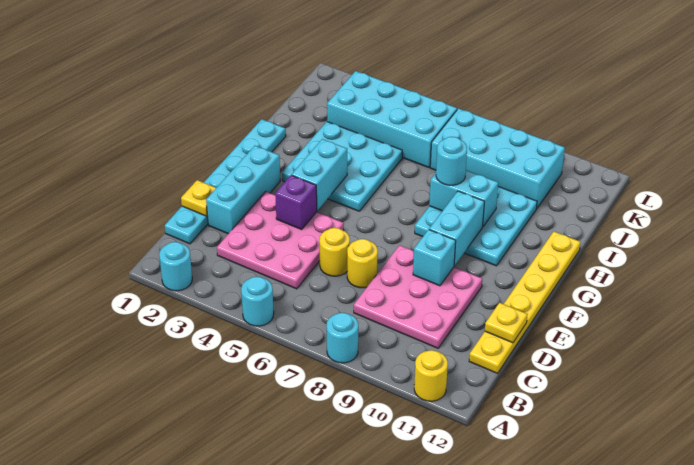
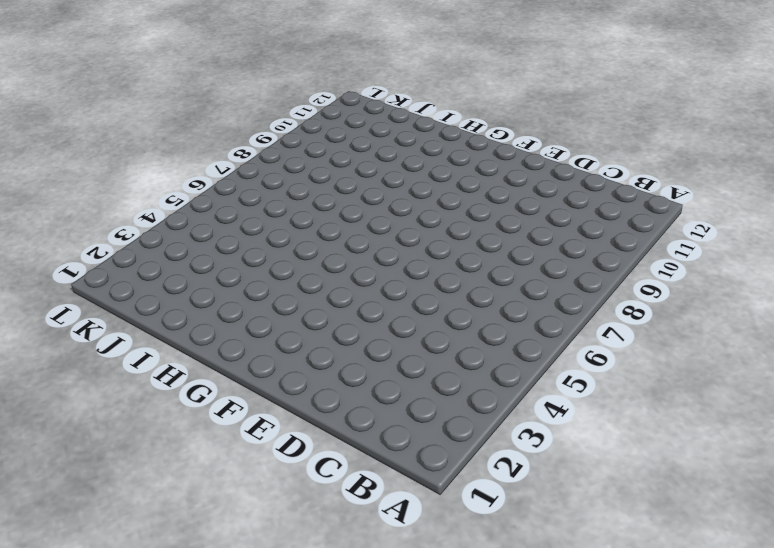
none -> cyan round brick A2 level 1
none -> cyan round brick A5 level 1
none -> cyan round brick A8 level 1

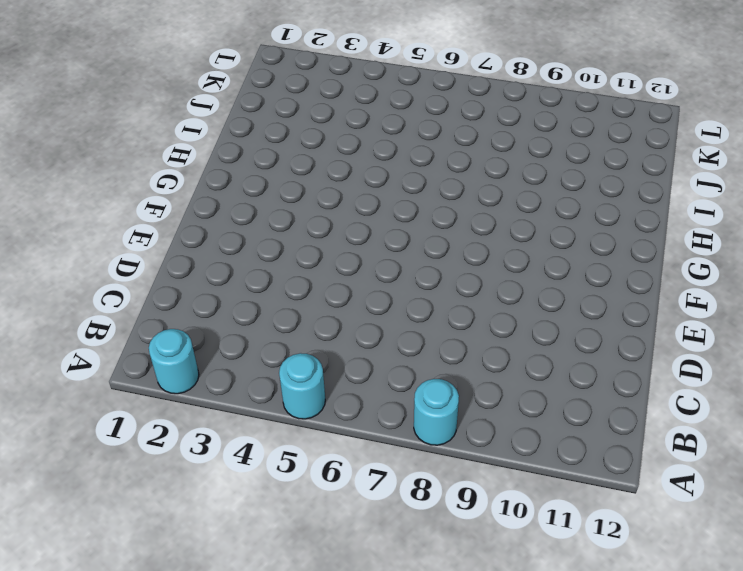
none -> yellow round brick A11 level 1
none -> cyan plate C1:H1 level 1
none -> pink plate C3:E5 level 1

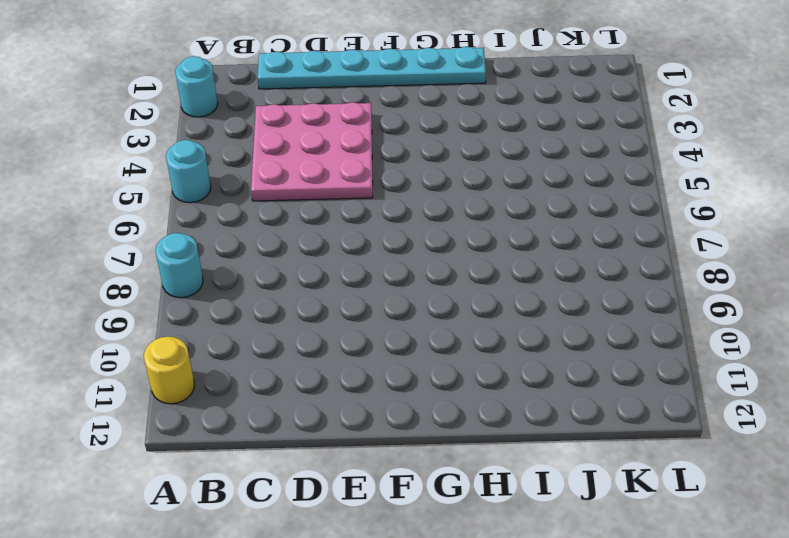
none -> pink plate C8:E10 level 1
none -> yellow plate C12:H12 level 1
none -> cyan brick D2:F2 level 1

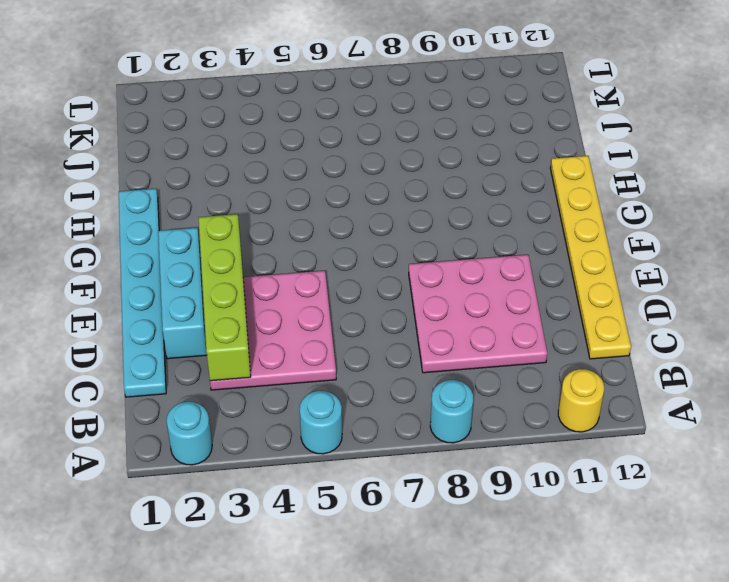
lime brick C3:F3 level 2 -> none
none -> yellow round brick D6 level 1
none -> yellow round brick D7 level 1
none -> cyan plate G3:I5 level 1

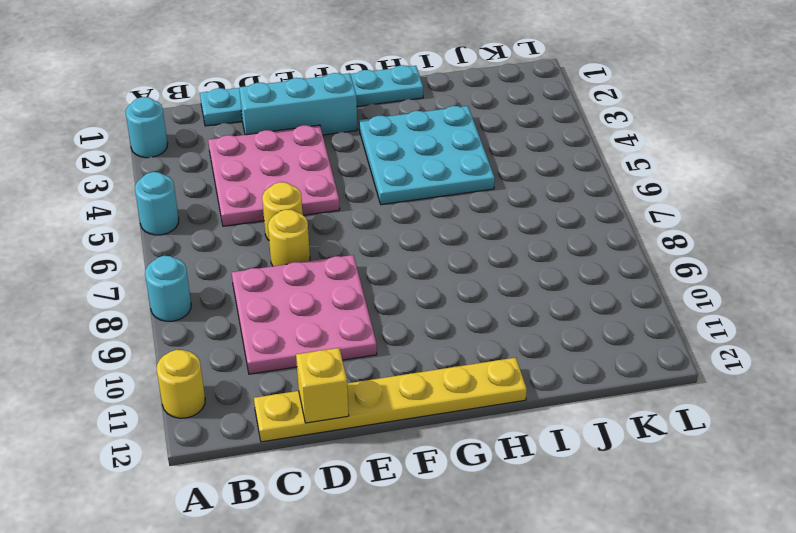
yellow brick D12 level 2 -> yellow plate D12 level 2
none -> cyan plate G8:I10 level 1
none -> cyan brick J3:K6 level 1
none -> cyan brick J7:K10 level 1

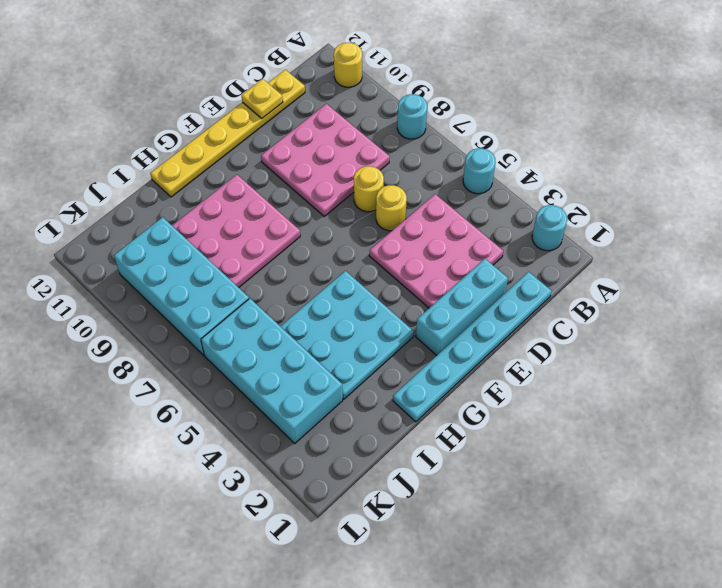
pink plate G8:I10 level 1 -> cyan plate G8:I10 level 1
none -> yellow plate D1 level 2
none -> purple brick E4 level 2
none -> cyan brick E9 level 2

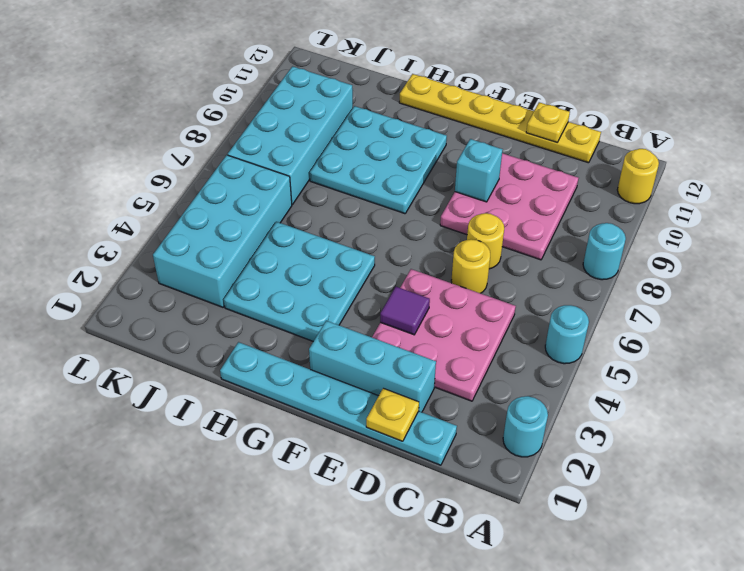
purple tile E4 level 2 -> purple brick E4 level 2
none -> cyan brick F4:G4 level 2
none -> cyan brick F9:G9 level 2
none -> cyan brick H8:H9 level 2

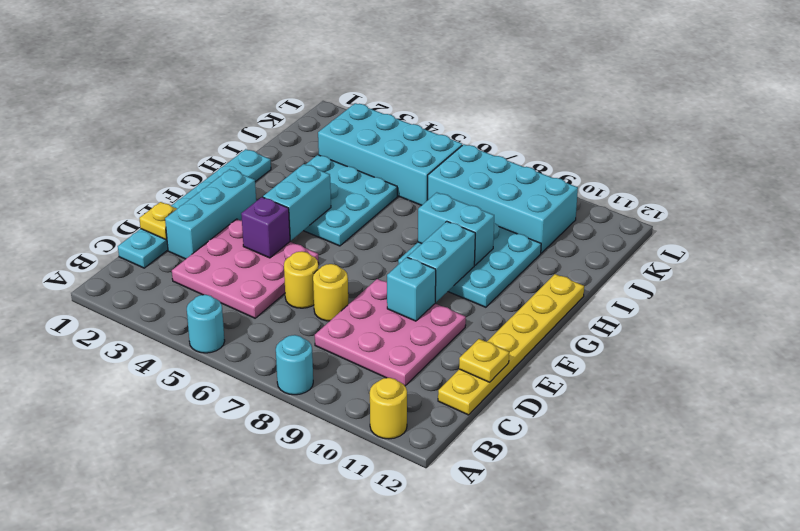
none -> cyan round brick A2 level 1
none -> cyan round brick H8 level 3

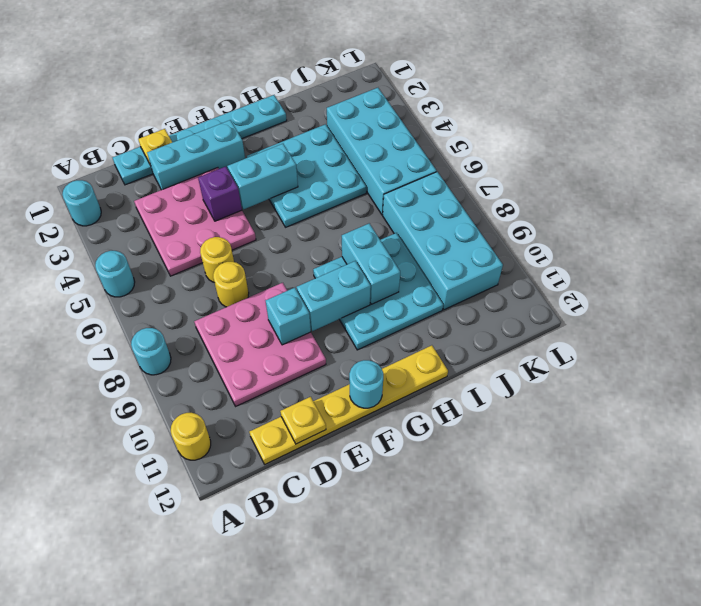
cyan round brick F12 level 2 -> cyan round brick H8 level 3

